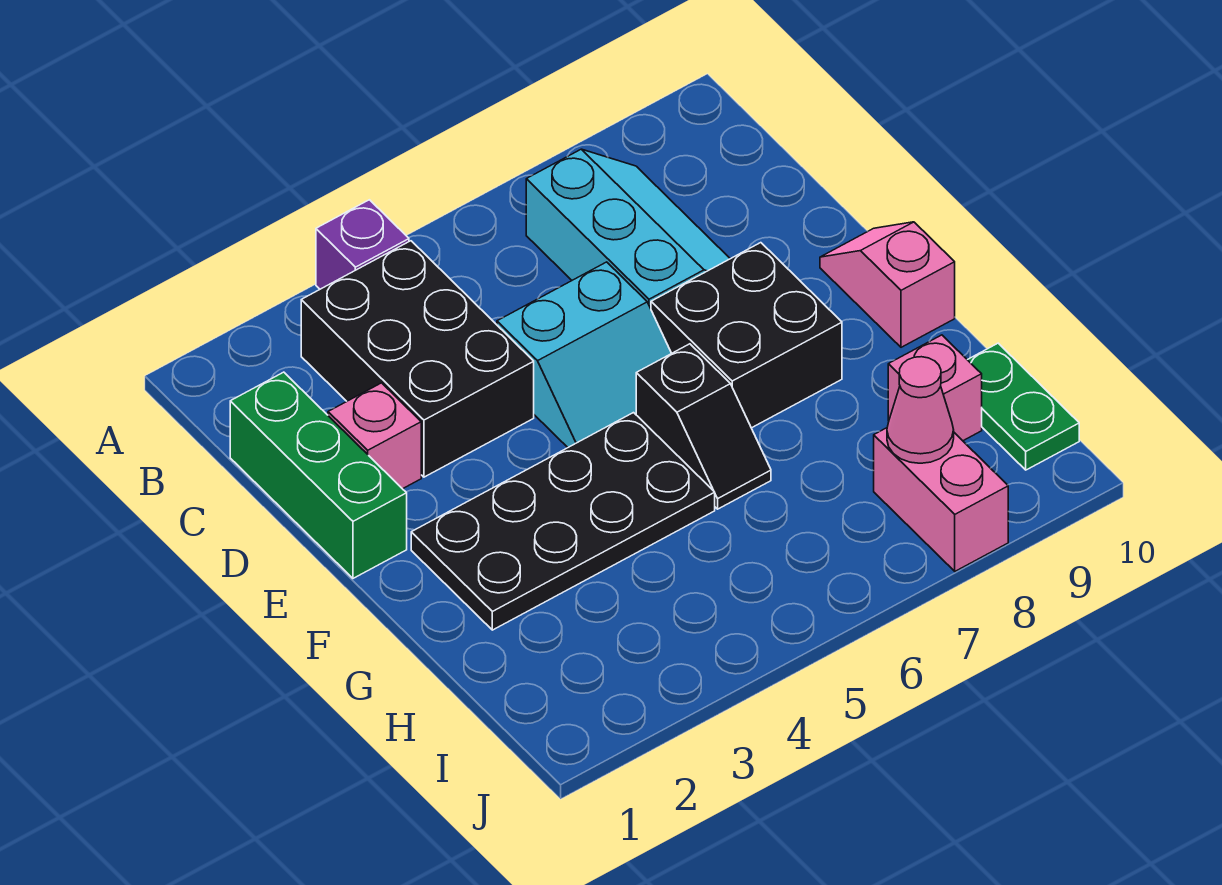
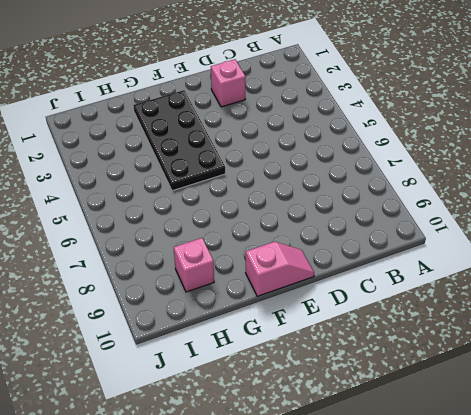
none -> purple brick A4 level 1
none -> black brick B3:D4 level 1
none -> cyan slope B7:D8 level 1 top 7

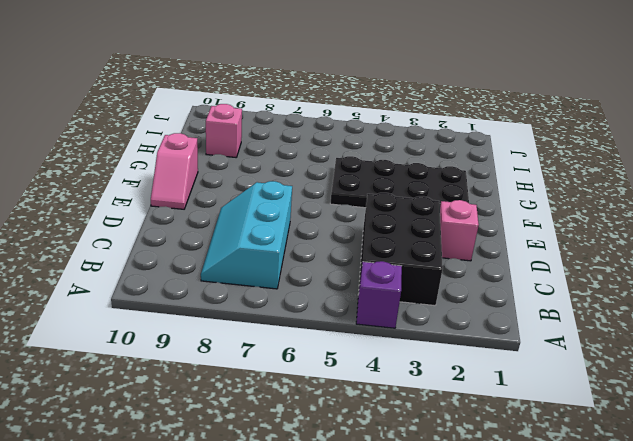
none -> green brick C1:E1 level 1
none -> cyan slope D5:E6 level 1 top D
none -> black brick E7:F8 level 1

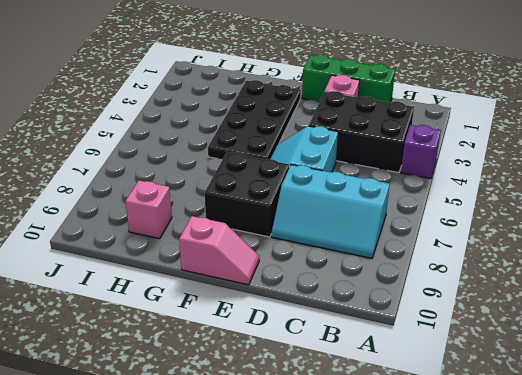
none -> black slope F6:G6 level 1 top F
none -> green plate H10:I10 level 1
none -> pink brick I8:J8 level 1

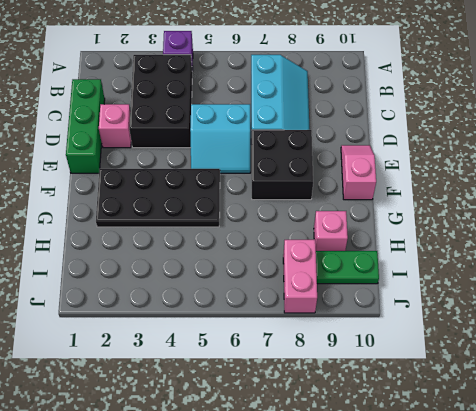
green plate I9:I10 level 1 -> green plate H10:I10 level 1
none -> black slope F6:G6 level 1 top F
none -> pink cone I8 level 2

